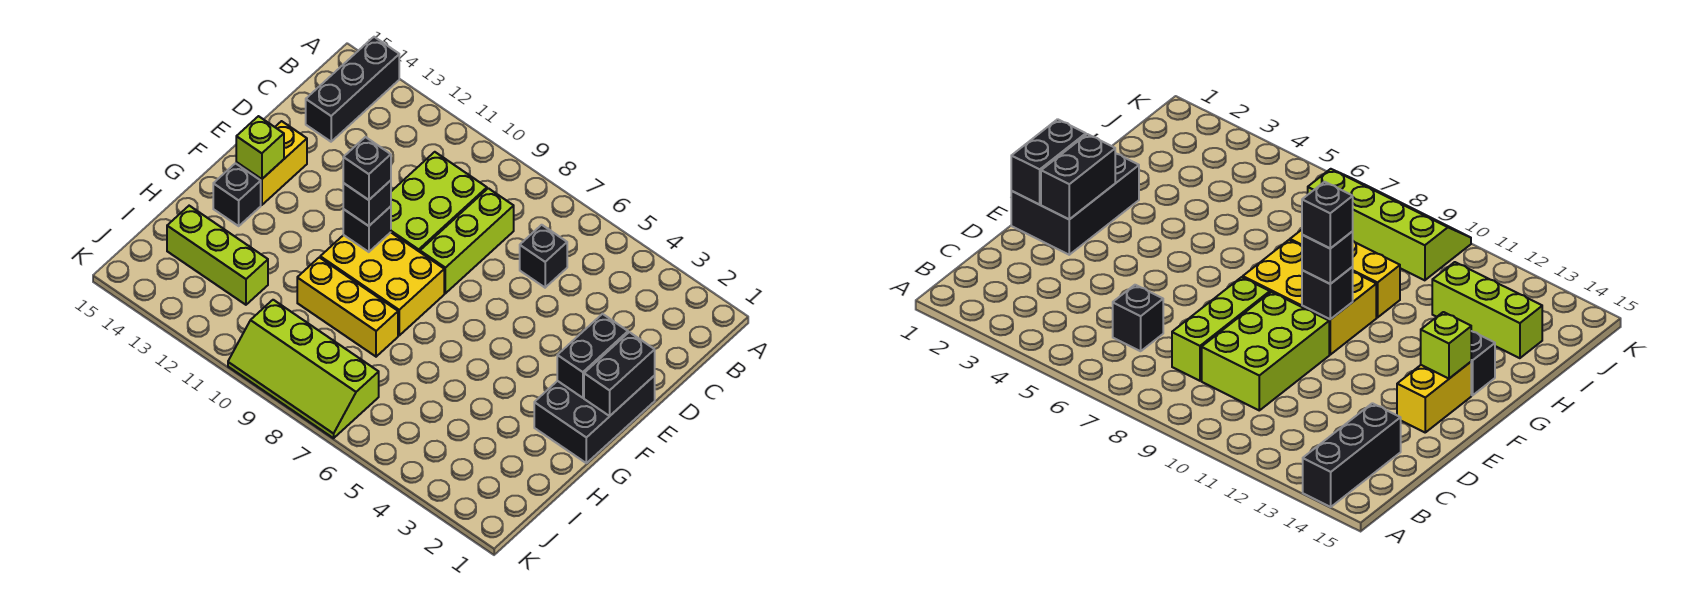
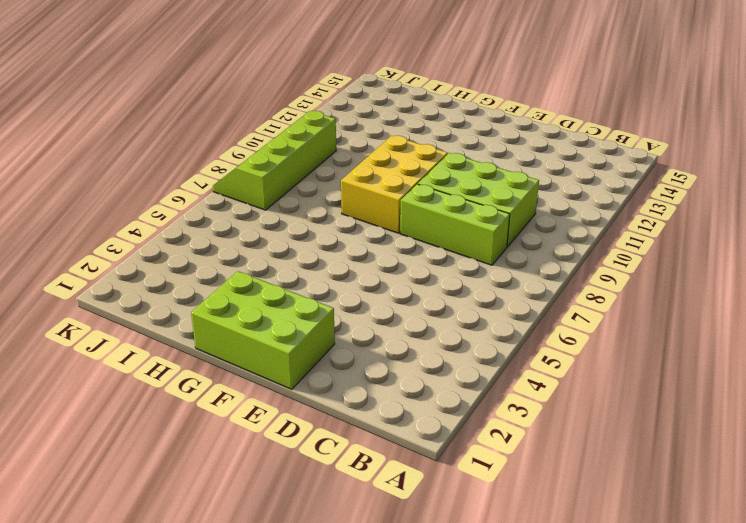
lime brick E1:G2 level 1 -> black brick E1:G2 level 1
none -> black brick A14:C14 level 1
none -> black brick C6 level 1
none -> yellow brick E14:F14 level 1

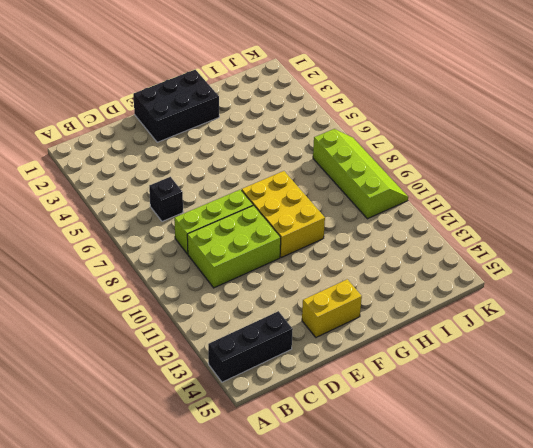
none -> black brick G14 level 1
none -> yellow brick H8:H10 level 1
none -> lime brick I12:I14 level 1

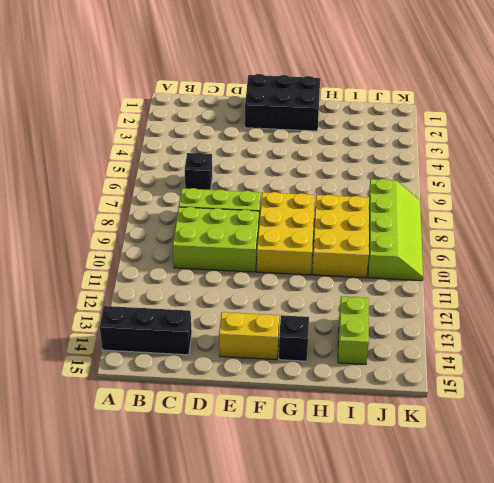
yellow brick H8:I10 level 1 -> yellow brick H8:H10 level 1
lime brick I13:I14 level 1 -> lime brick I12:I14 level 1
none -> black brick E1:F1 level 2
none -> black brick E2:F2 level 2
none -> black brick F10 level 2

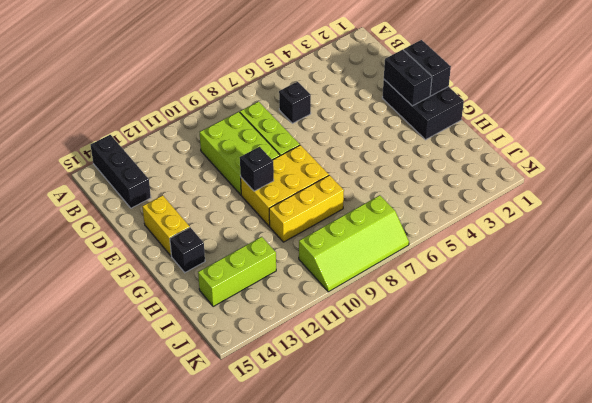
none -> lime brick F14 level 2
none -> black brick F10 level 3
none -> black brick F10 level 4

